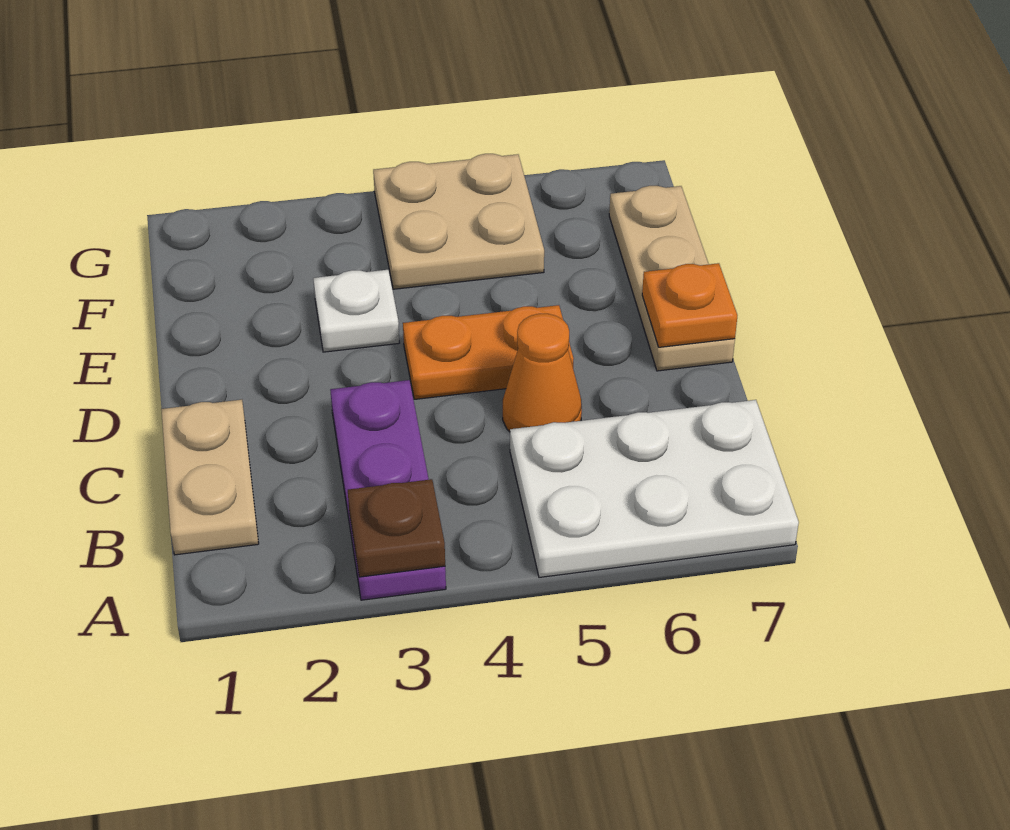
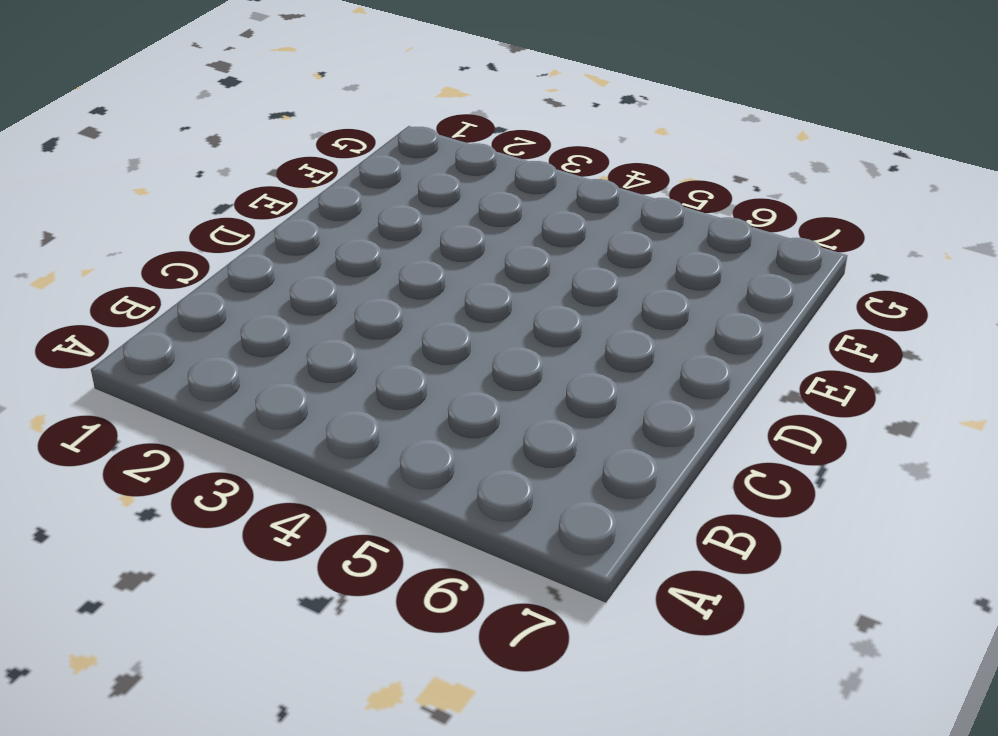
none -> purple plate A3:C3 level 1
none -> white plate A5:B7 level 1

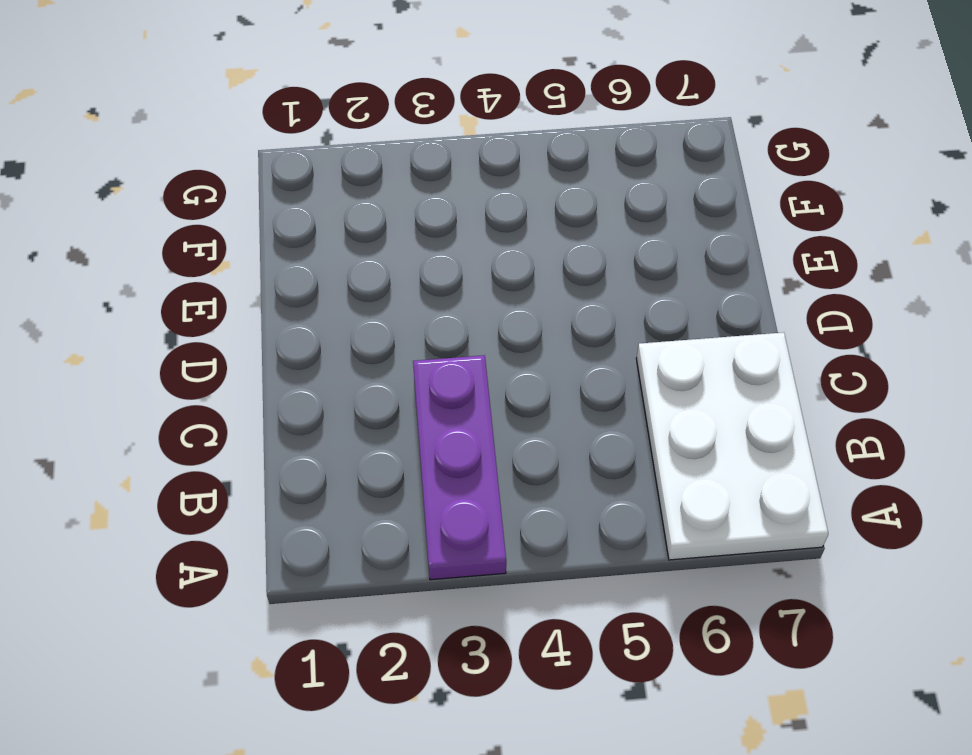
white plate A6:C7 level 1 -> white plate A5:B7 level 1
none -> tan plate B1:C1 level 1
none -> orange cone C5 level 1

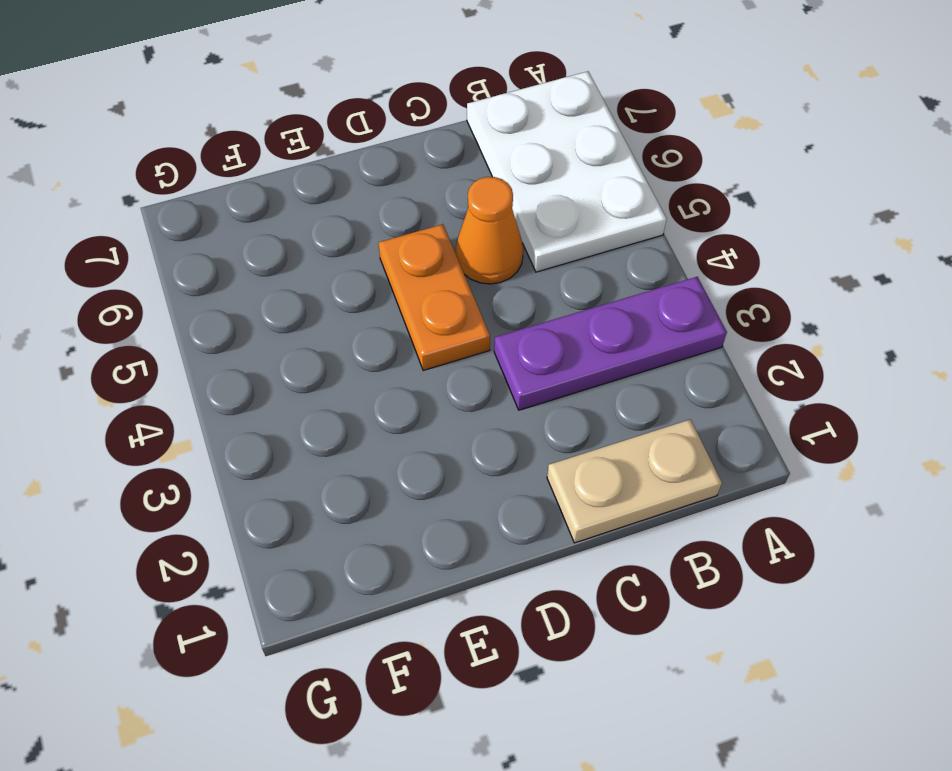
none -> tan plate D7:F7 level 1
none -> white plate E3 level 1

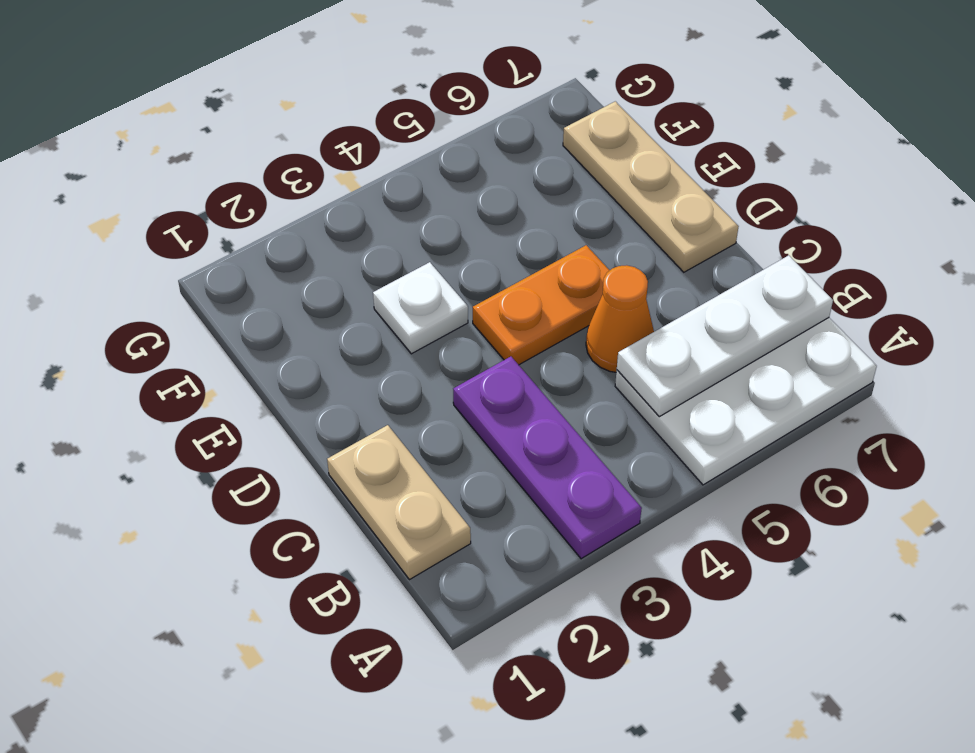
white plate B5:B7 level 2 -> none
none -> tan plate F4:G5 level 1
none -> brown plate A3 level 2

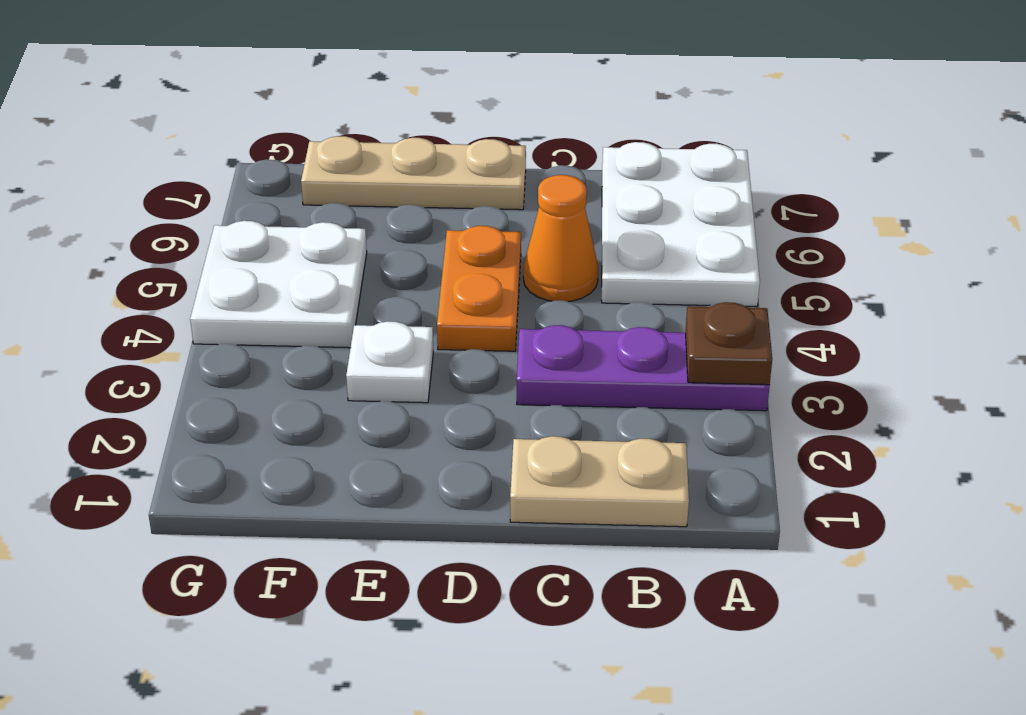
white plate F4:G5 level 1 -> tan plate F4:G5 level 1
none -> orange plate D7 level 2

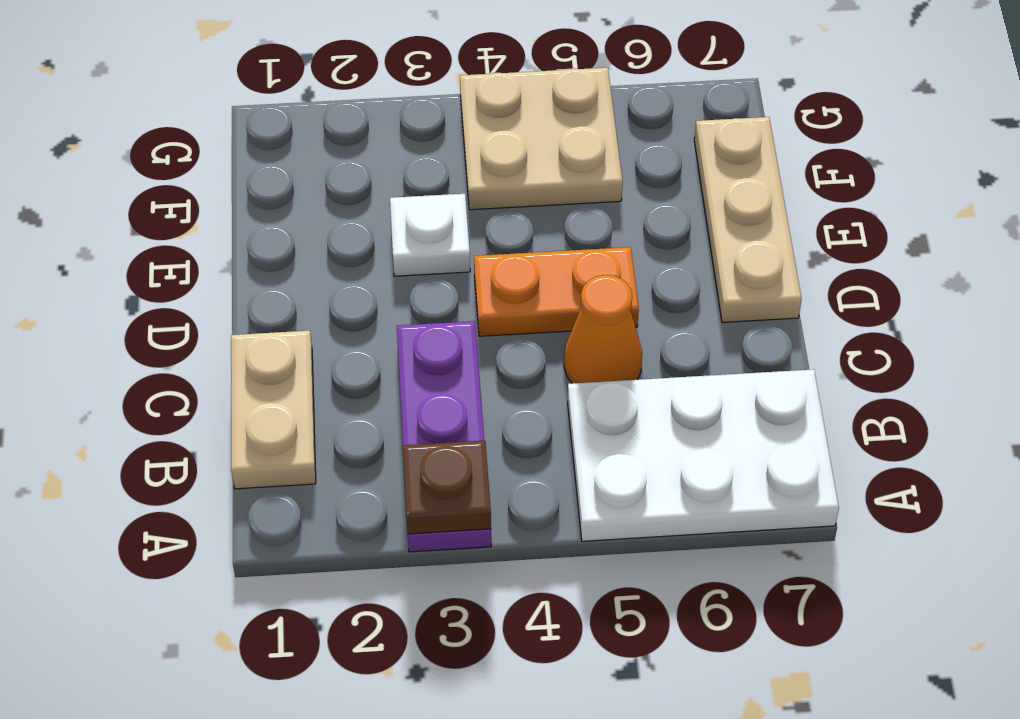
none -> orange plate D7 level 2

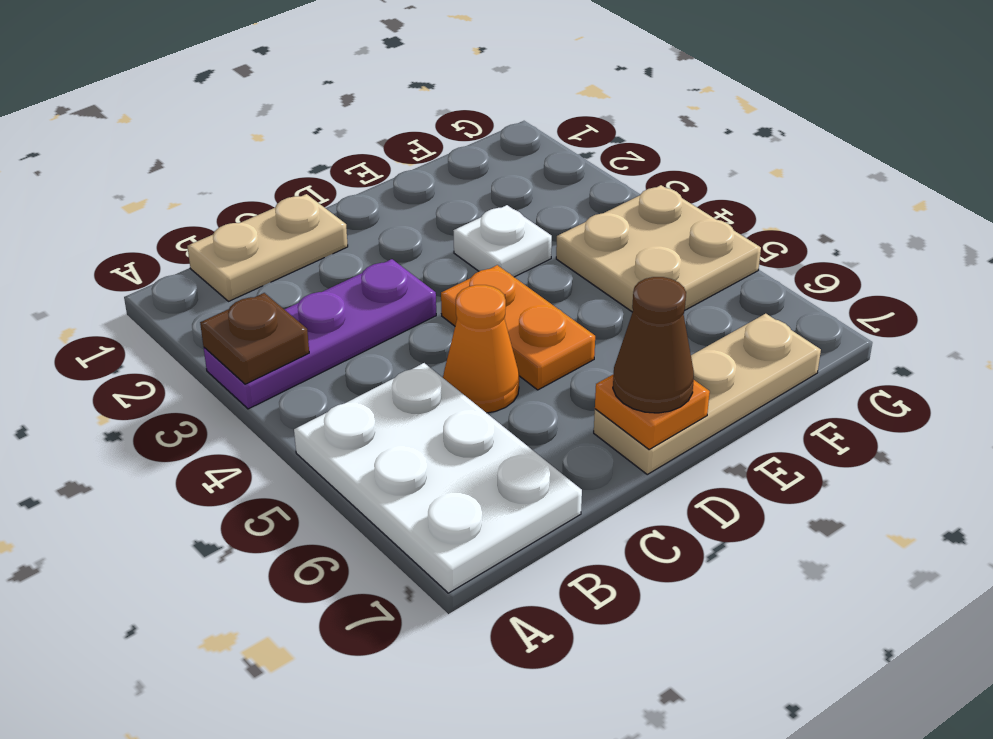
brown cone D7 level 3 -> none

